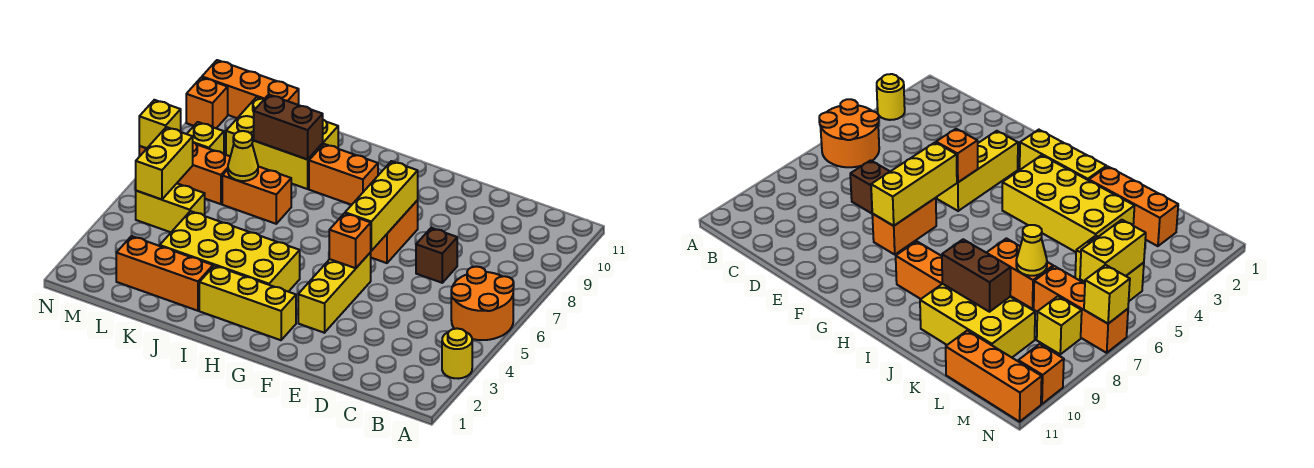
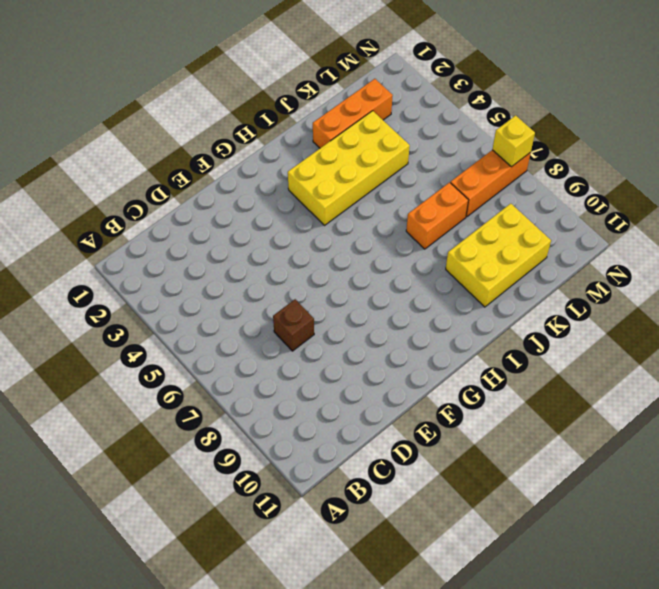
none -> yellow round brick A3 level 1
none -> orange round brick A5:B6 level 1
none -> yellow brick F3:F5 level 1

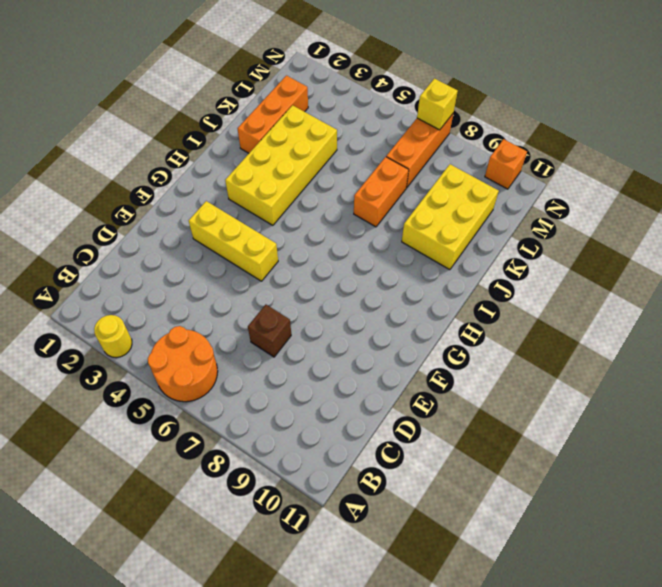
none -> orange brick F7:F8 level 1
none -> yellow brick G2:I2 level 1
none -> orange brick H9:I9 level 1

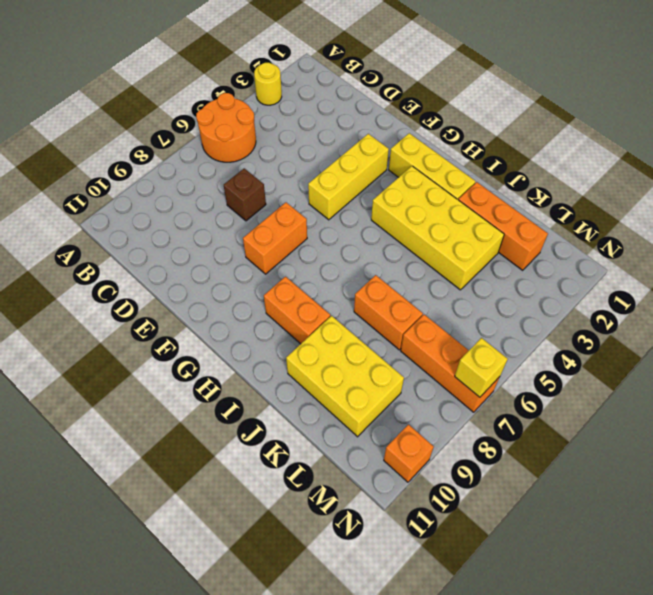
none -> yellow brick L5:M5 level 1
none -> orange brick L11:N11 level 1
none -> yellow brick M8 level 1

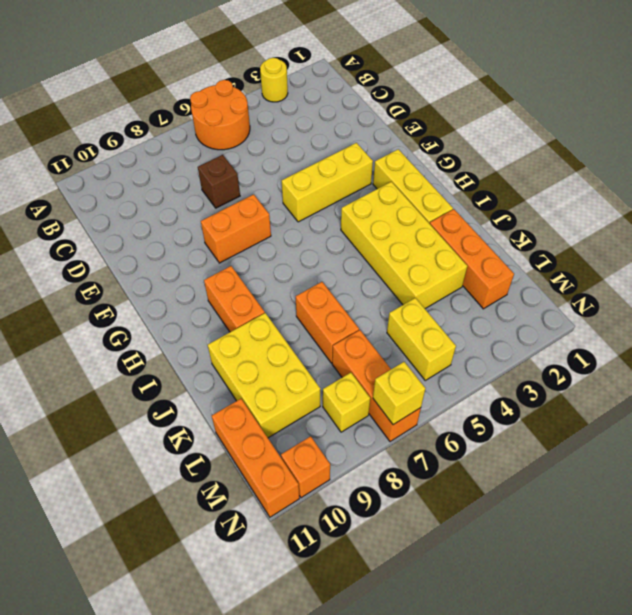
none -> orange brick F5 level 2
none -> yellow brick F6:F8 level 2
none -> brown brick J9:K9 level 2

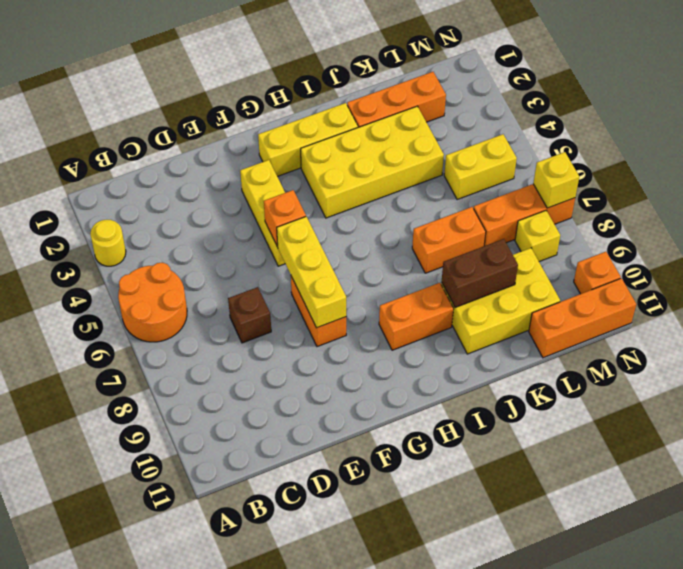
none -> yellow cone K7 level 2
none -> yellow brick M5:M6 level 2

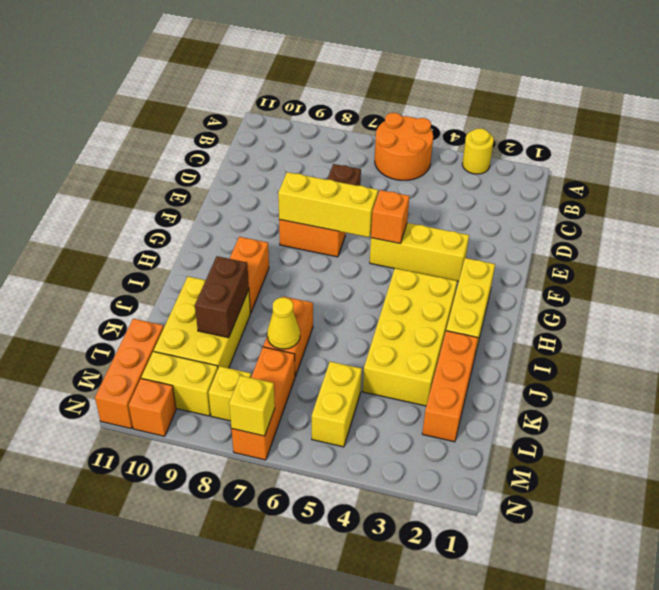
yellow brick M9:M10 level 1 -> yellow brick M5:M6 level 2

